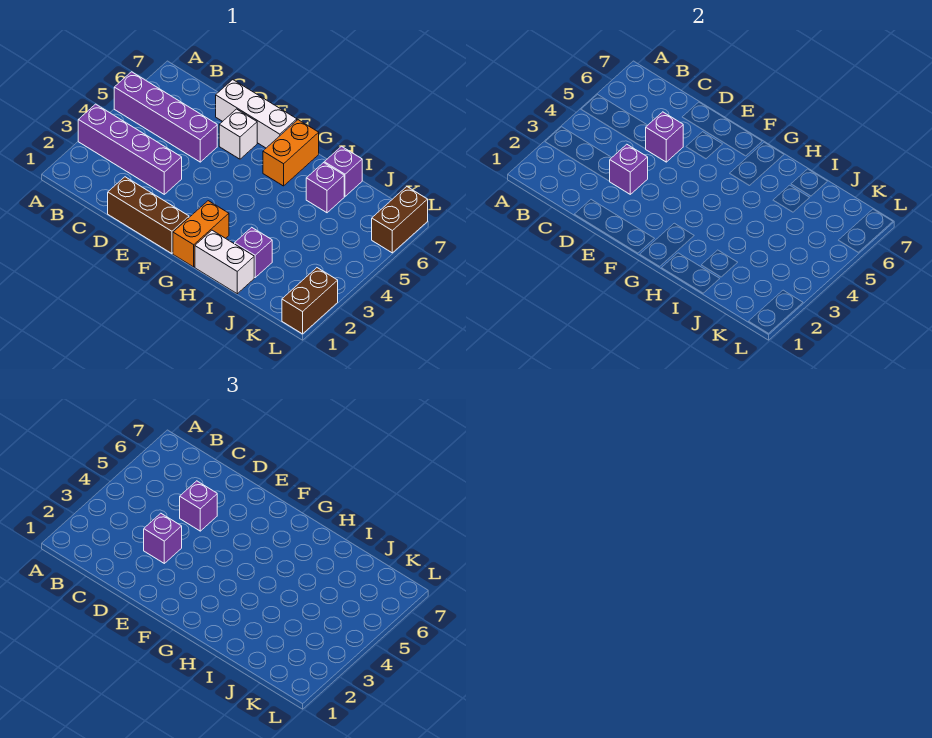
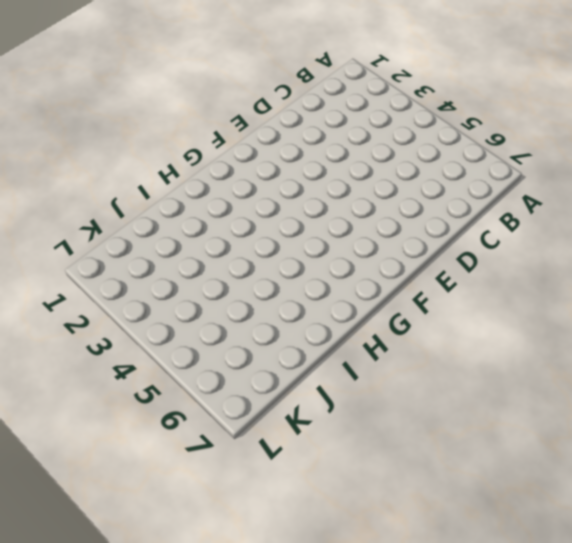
none -> purple brick A3:D3 level 1
none -> purple brick A5:D5 level 1
none -> brown brick D1:F1 level 1

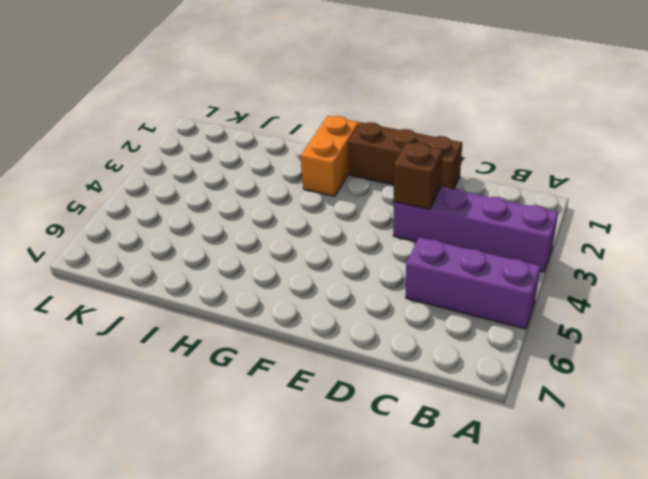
purple brick A5:C5 level 1 -> purple brick A5:D5 level 1
brown brick D3 level 2 -> purple brick D3 level 2
none -> white brick D7:F7 level 1
none -> white brick E6 level 1
none -> orange brick G6:G7 level 1

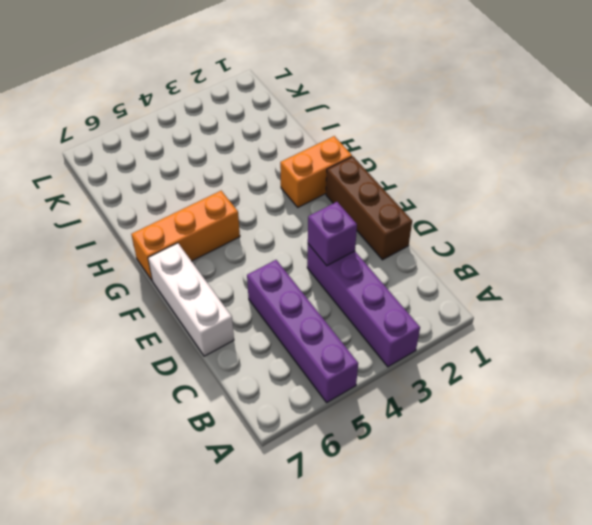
orange brick G5:G7 level 1 -> orange brick G6:G7 level 1
none -> white brick E6 level 1
none -> white brick H1:I1 level 1
none -> purple brick I2 level 1

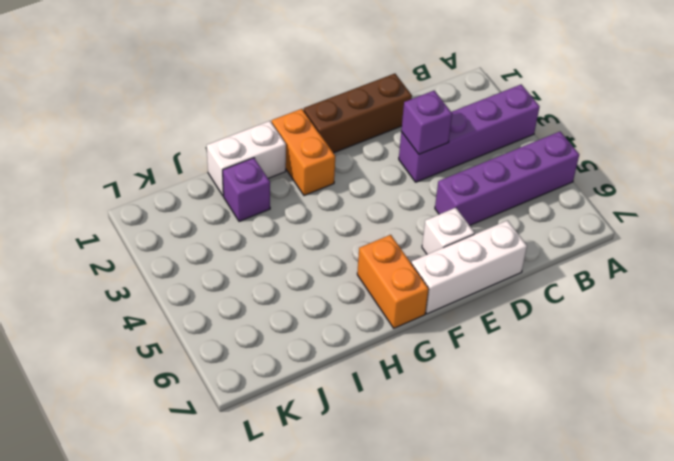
none -> purple brick I6 level 1
none -> purple brick I7 level 1
none -> brown brick L1:L2 level 1

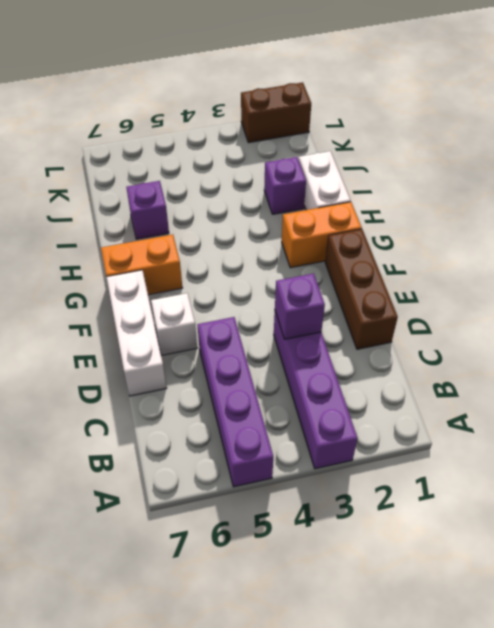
none -> purple brick I7 level 1
none -> brown brick L6:L7 level 1
none -> purple brick D5 level 2

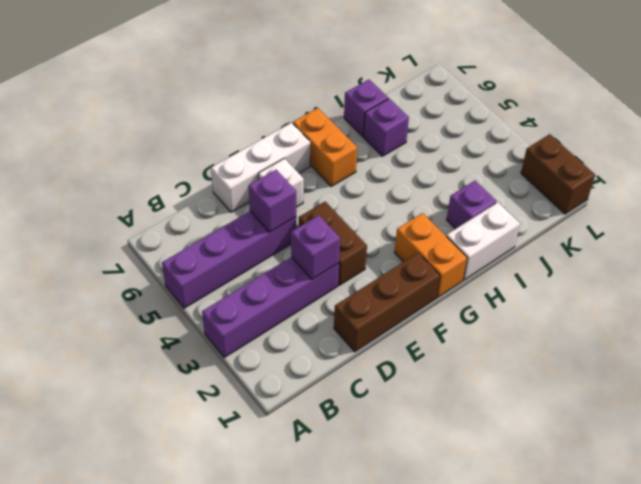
brown brick E3:E4 level 1 -> brown brick L6:L7 level 1
none -> purple brick D3 level 3
none -> purple brick D5 level 3

